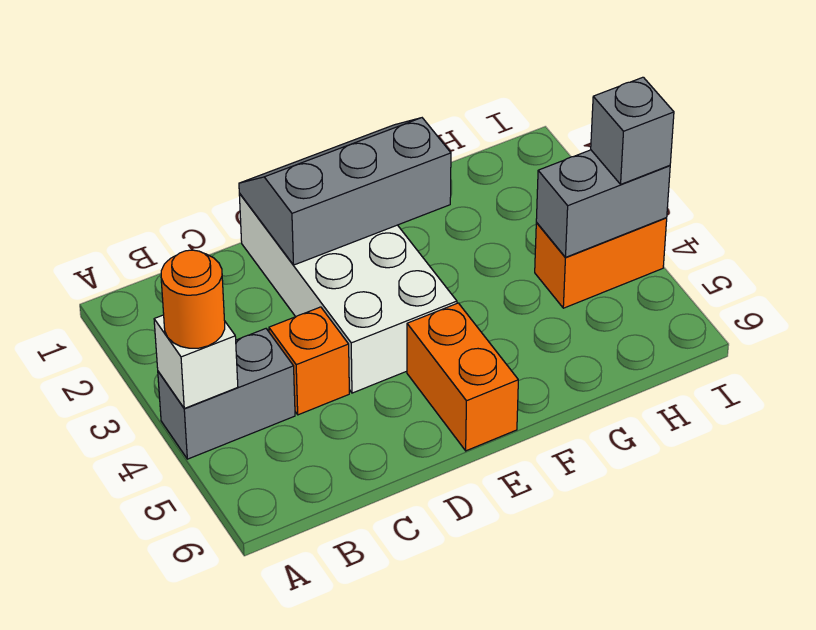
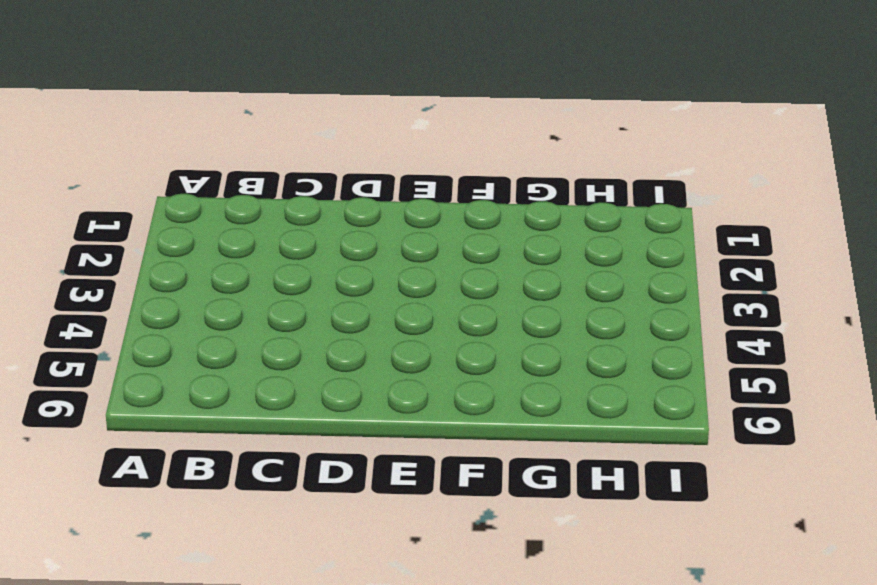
none -> grey brick A4:B4 level 1
none -> orange brick C4 level 1

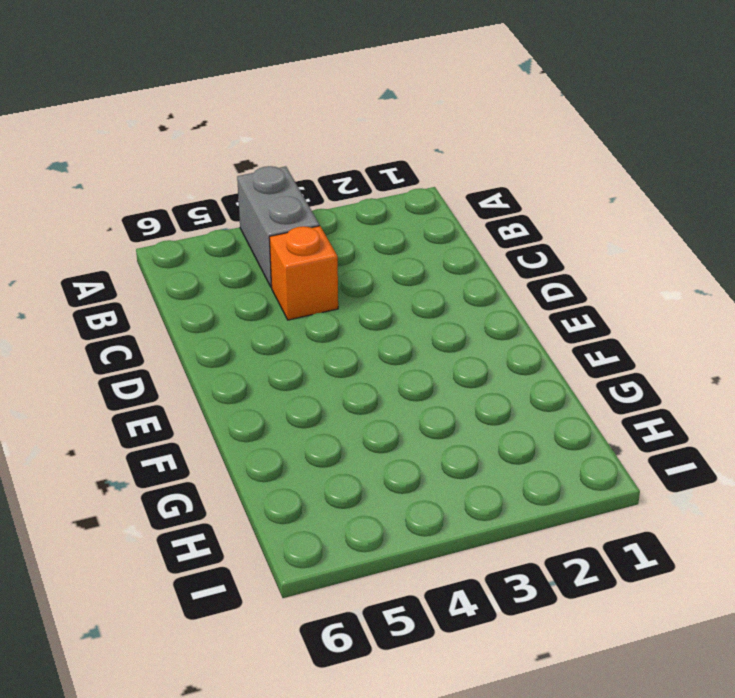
none -> white brick D1:E4 level 1
none -> orange brick E5:E6 level 1

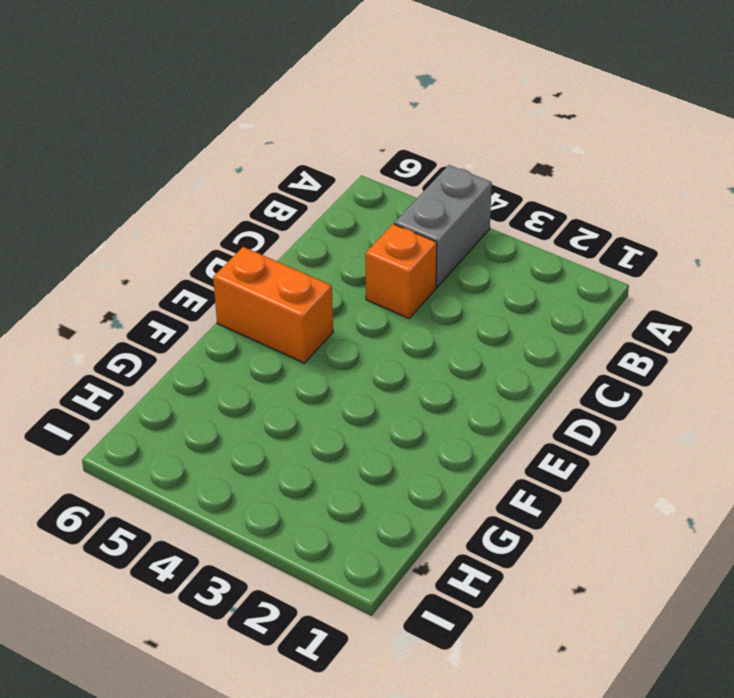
none -> white brick D1:E4 level 1
none -> orange brick H4:I4 level 1

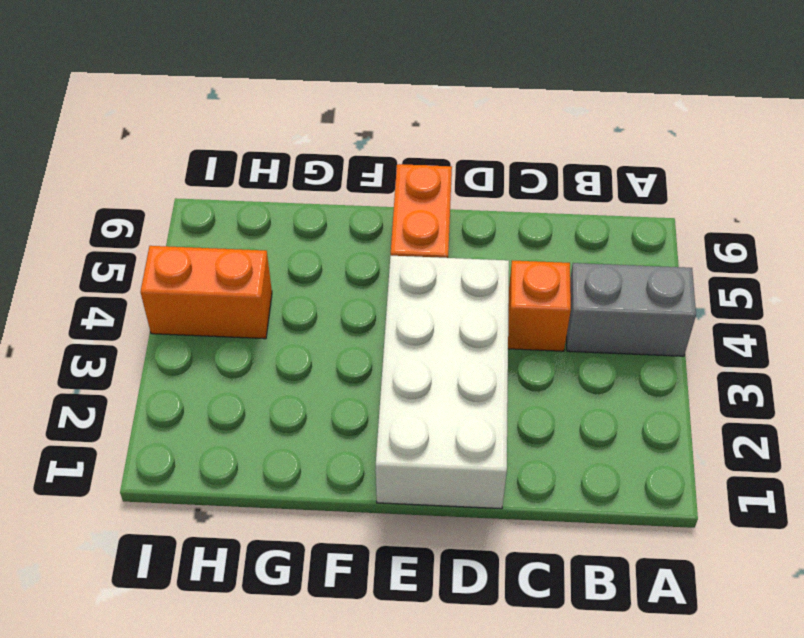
none -> white brick A4 level 2
none -> grey slope D1:F2 level 2 top 2

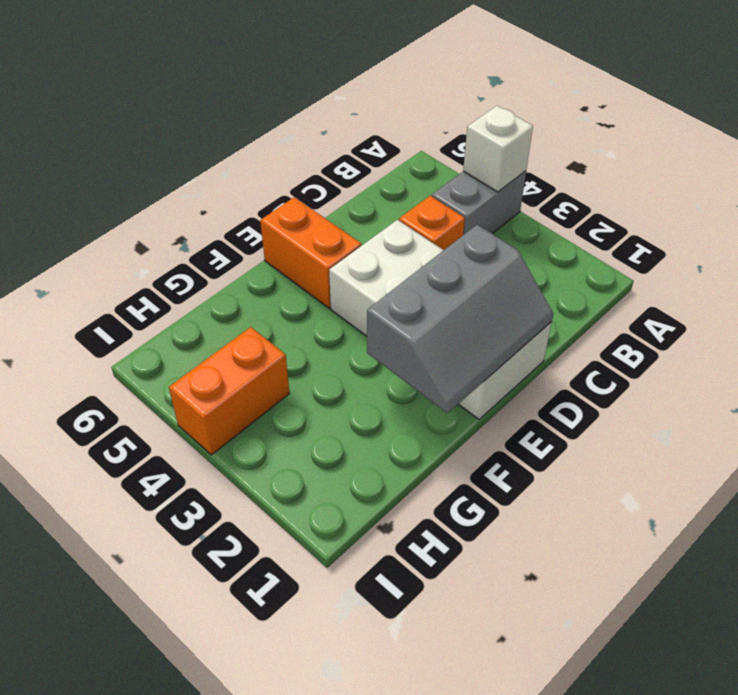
none -> grey brick H4:I4 level 2
none -> orange round brick A4 level 3

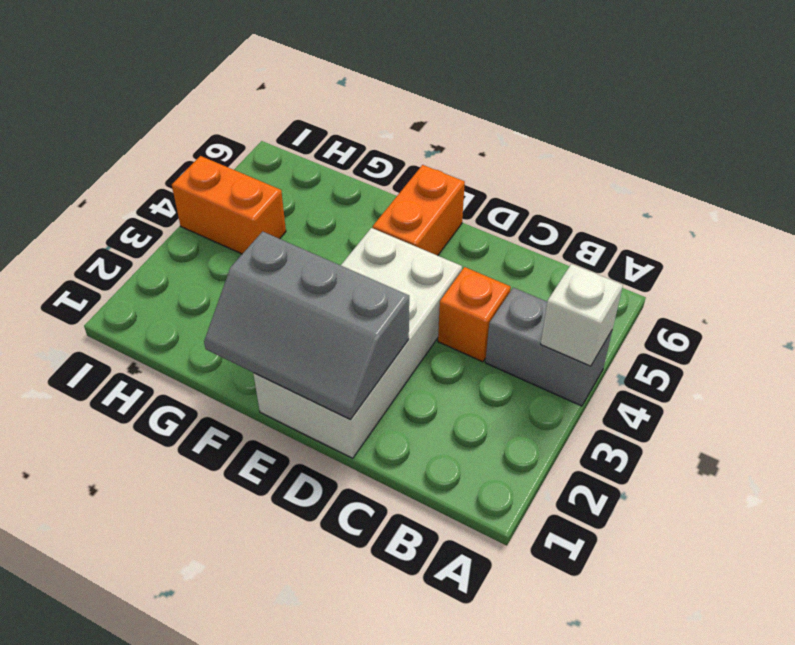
none -> grey brick H4:I4 level 2
none -> orange round brick A4 level 3

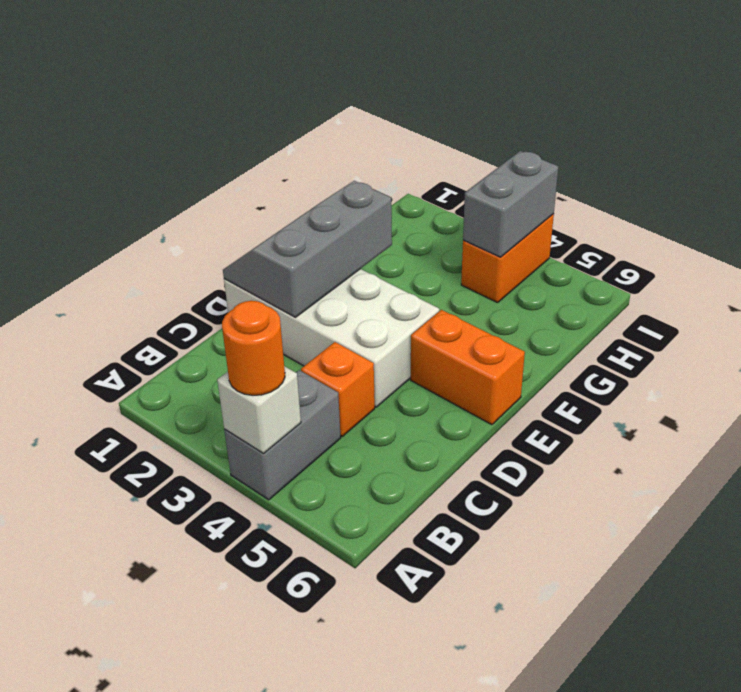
none -> grey brick I4 level 3

